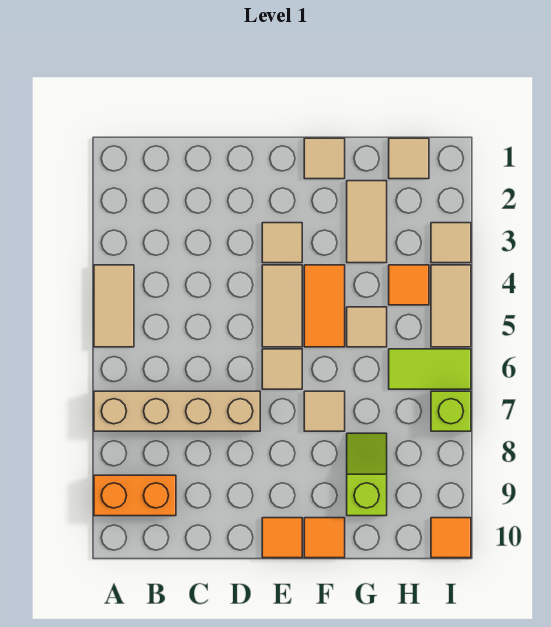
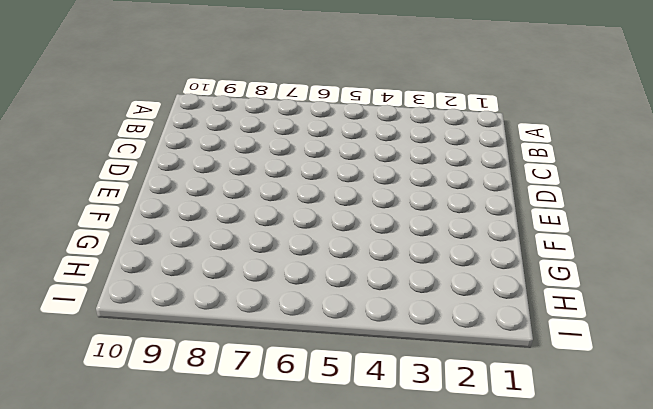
none -> tan tile A4:A5 level 1
none -> tan brick A7:D7 level 1
none -> orange brick A9:B9 level 1

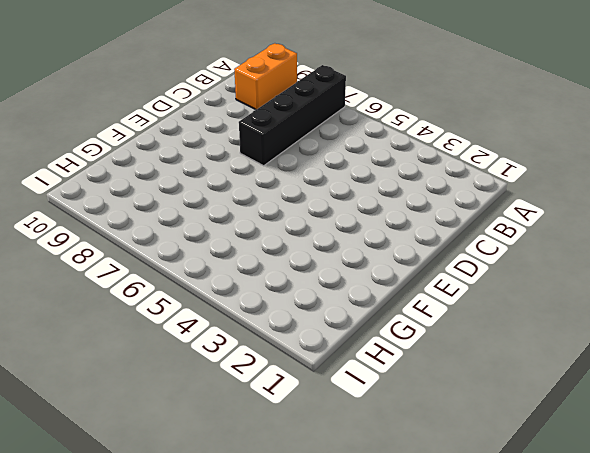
black brick A7:D7 level 1 -> tan brick A7:D7 level 1
none -> tan tile A4:A5 level 1
none -> tan tile E3 level 1
none -> tan tile E4:E5 level 1

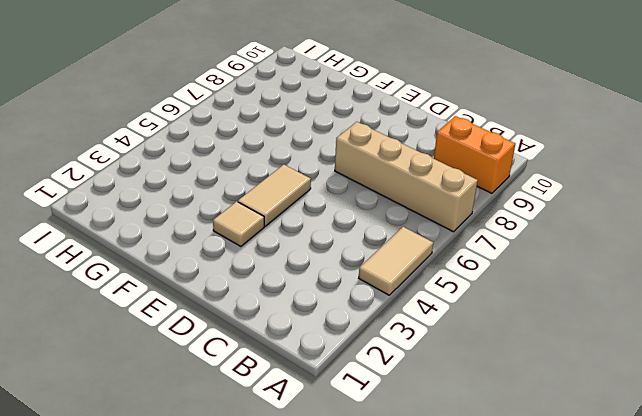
none -> tan tile E6 level 1
none -> orange tile E10 level 1
none -> tan tile F1 level 1

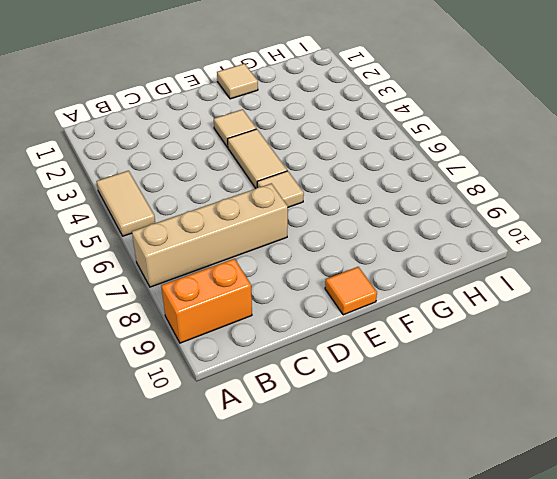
none -> orange tile F4:F5 level 1
none -> tan tile F7 level 1
none -> orange tile F10 level 1

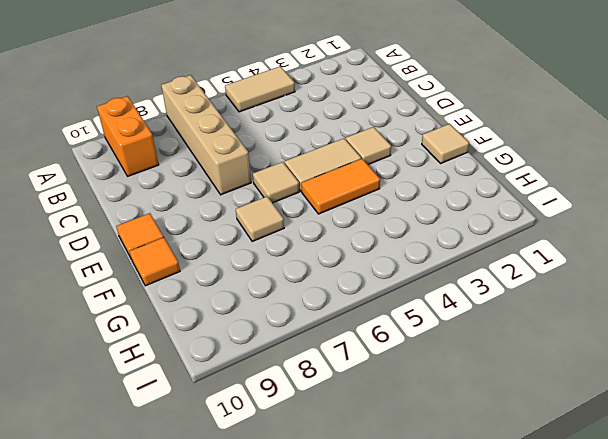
none -> tan tile G2:G3 level 1
none -> tan tile G5 level 1
none -> lime slope G8:G9 level 1 top 9

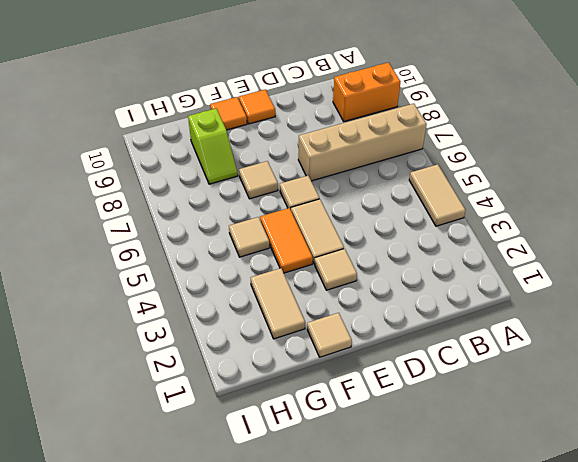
none -> tan tile H1 level 1
none -> orange tile H4 level 1
none -> lime tile H6:I6 level 1

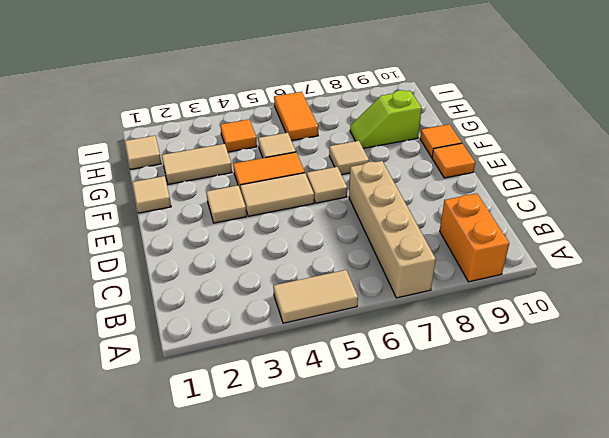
orange tile H6:I6 level 1 -> lime tile H6:I6 level 1
none -> tan tile I3 level 1
none -> tan tile I4:I5 level 1
none -> lime brick I7 level 1

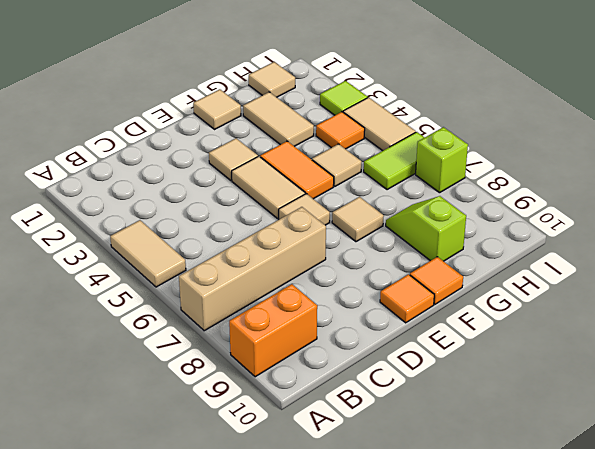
lime tile I3 level 1 -> tan tile I3 level 1
none -> orange tile I10 level 1

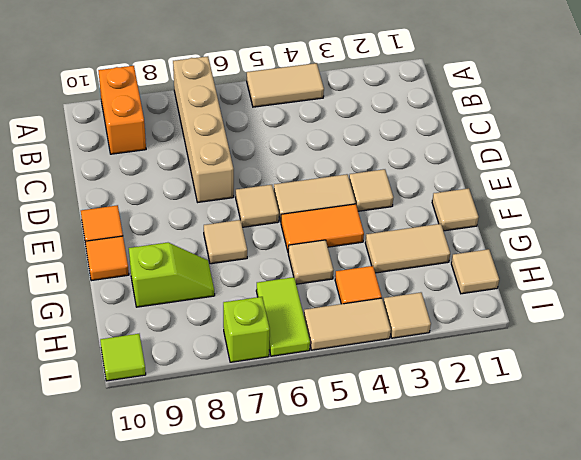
lime tile I10 level 1 -> orange tile I10 level 1

